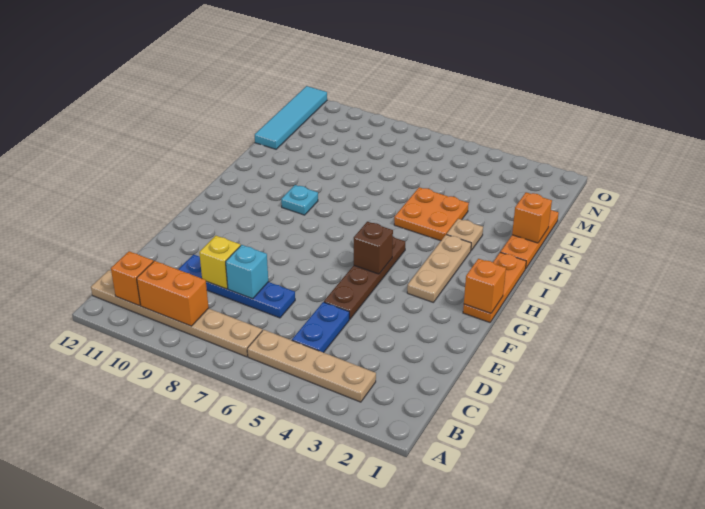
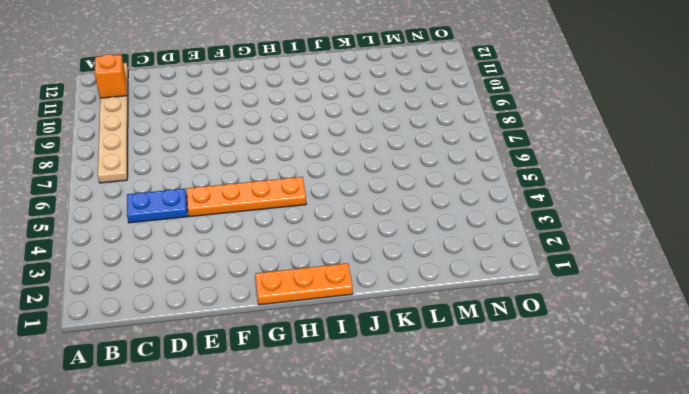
orange plate E5:H5 level 1 -> brown plate E5:H5 level 1
none -> tan plate B3:B6 level 1
none -> blue plate D7:D10 level 1
none -> tan plate G3:I3 level 1

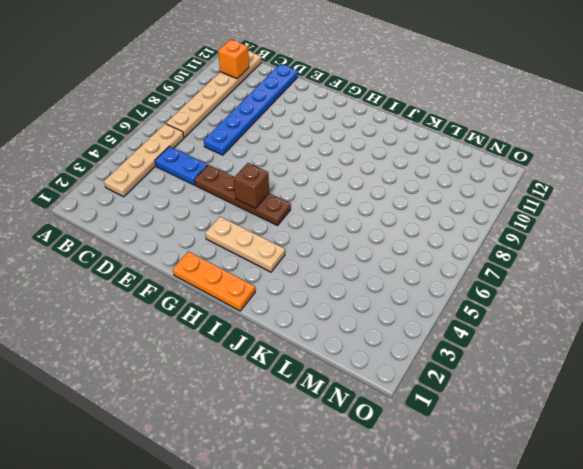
blue plate D7:D12 level 1 -> blue plate D7:D10 level 1
none -> cyan plate I9 level 1
none -> orange plate J1:L1 level 1
none -> tan plate J3 level 1

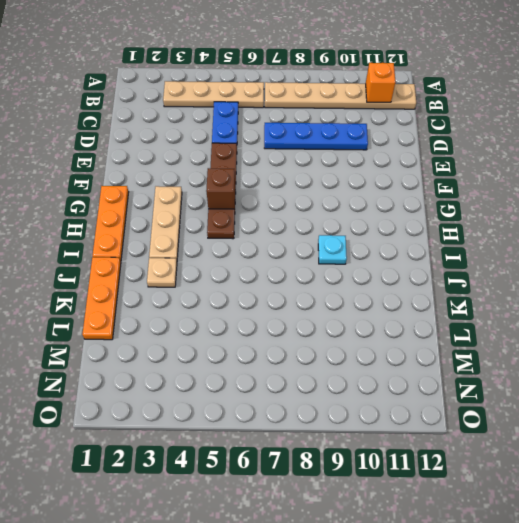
none -> orange plate J4:K5 level 1
none -> cyan tile L12:O12 level 1
none -> orange brick B9:B10 level 2

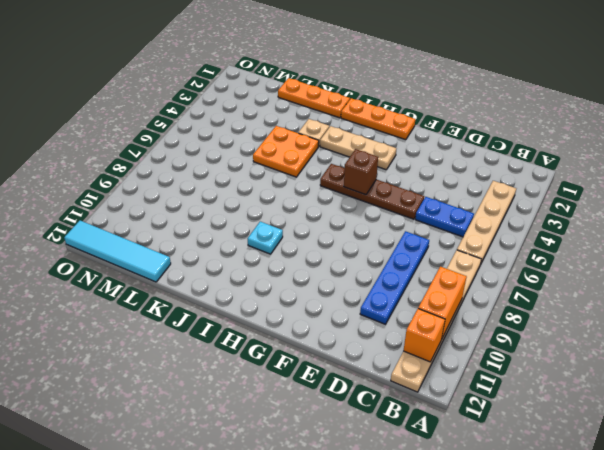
none -> cyan brick D8 level 2
none -> yellow brick D9 level 2
none -> orange brick G1 level 2

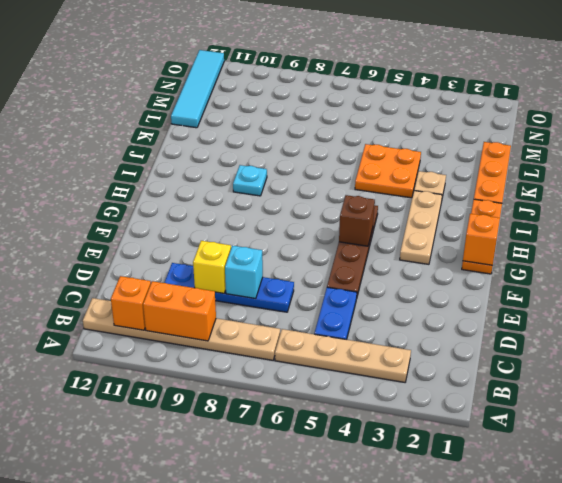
none -> orange brick K1 level 2

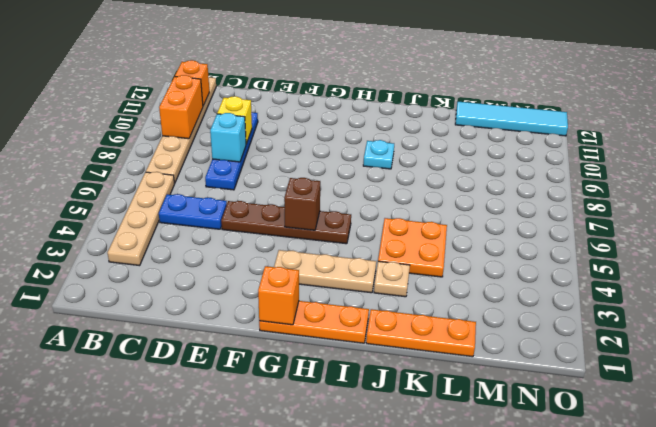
none -> orange brick K1 level 2

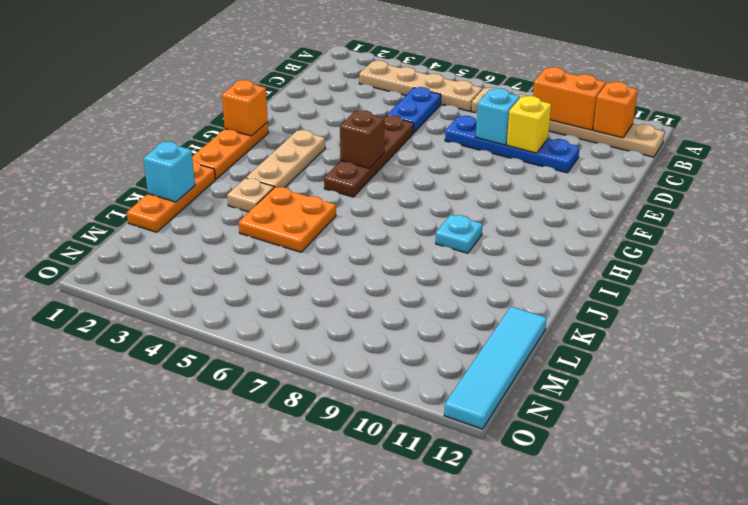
cyan brick K1 level 2 -> orange brick K1 level 2

